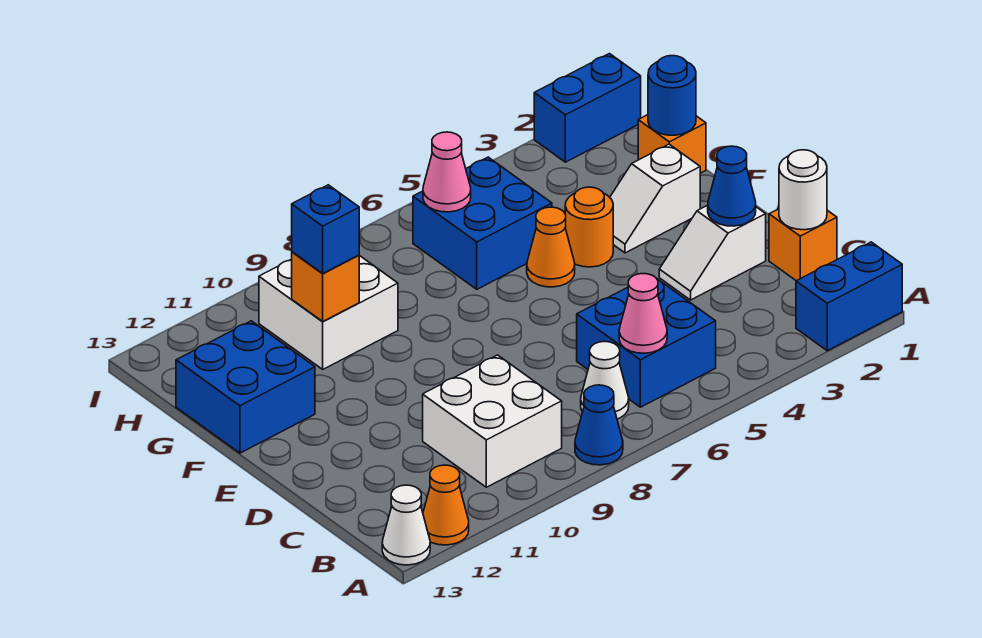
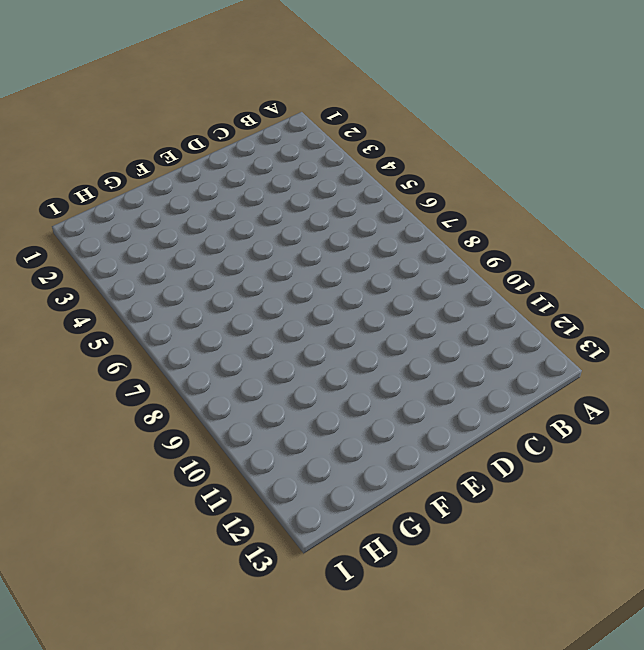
none -> blue brick A1:A2 level 1
none -> blue cone A8 level 1
none -> orange cone A12 level 1

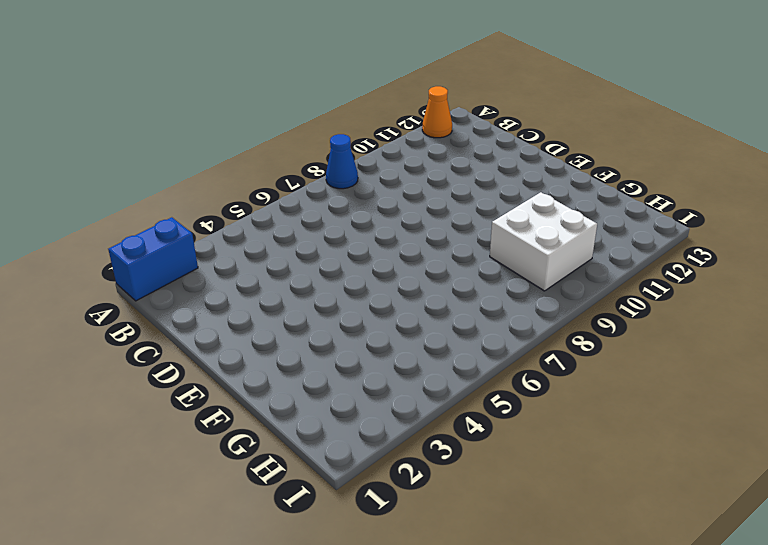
none -> white cone A13 level 1
none -> blue brick B5:C6 level 1
none -> white cone B7 level 1

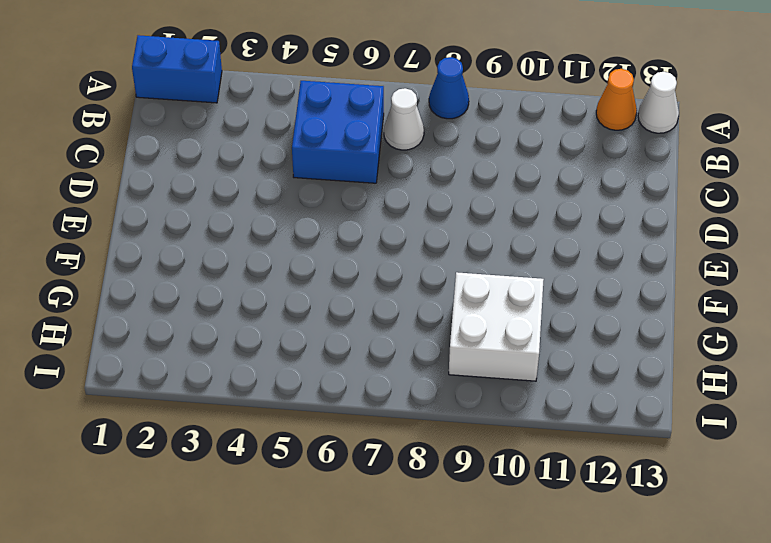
none -> white brick B9:C10 level 1
none -> orange brick C1 level 1
none -> white slope D2:D3 level 1 top 2

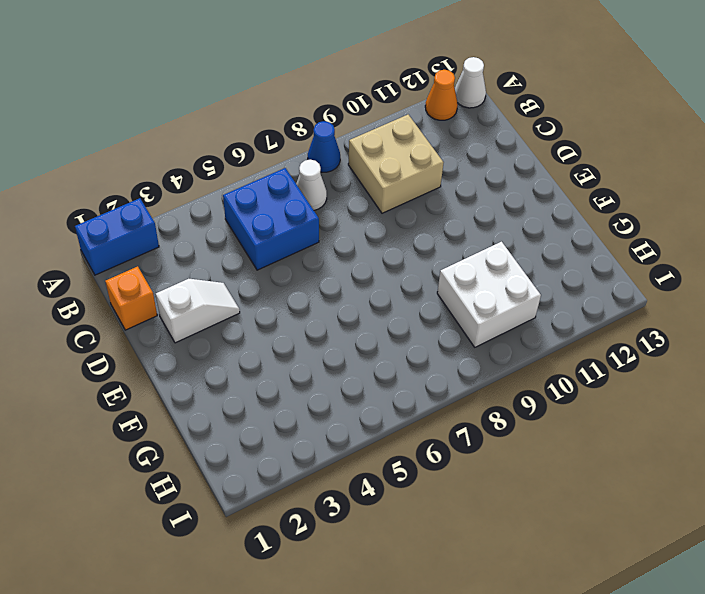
tan brick B9:C10 level 1 -> white brick B9:C10 level 1
none -> white slope F2:F3 level 1 top 2
none -> orange round brick F4 level 1
none -> orange cone F5 level 1

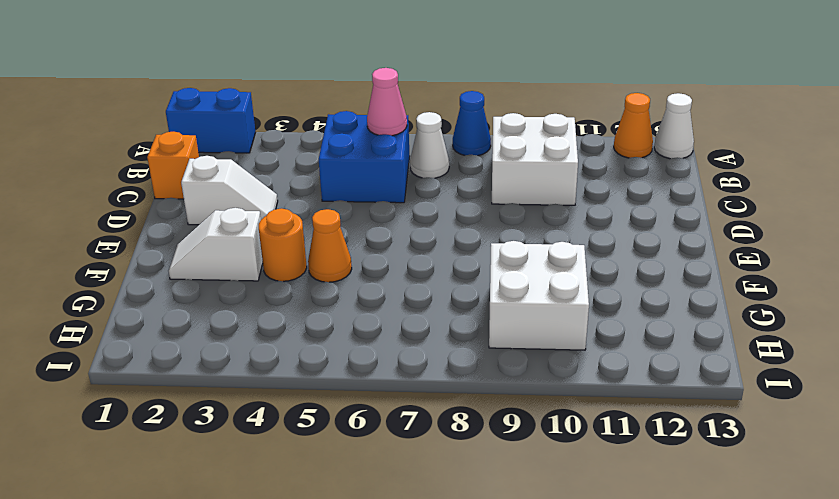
white slope F2:F3 level 1 top 3 -> white slope F2:F3 level 1 top 2
none -> blue brick F12:G13 level 1
none -> orange brick G1 level 1
none -> blue brick G5:H6 level 1

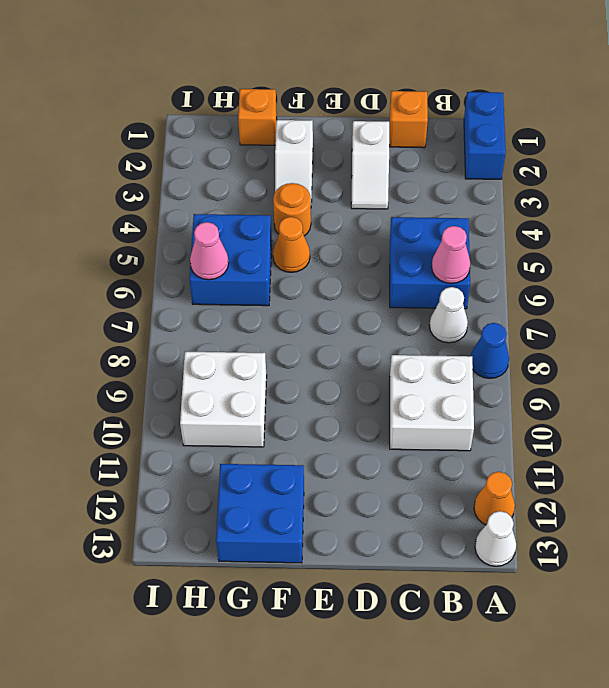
none -> blue brick I1:I2 level 1
none -> white round brick C1 level 2
none -> blue cone D2 level 2

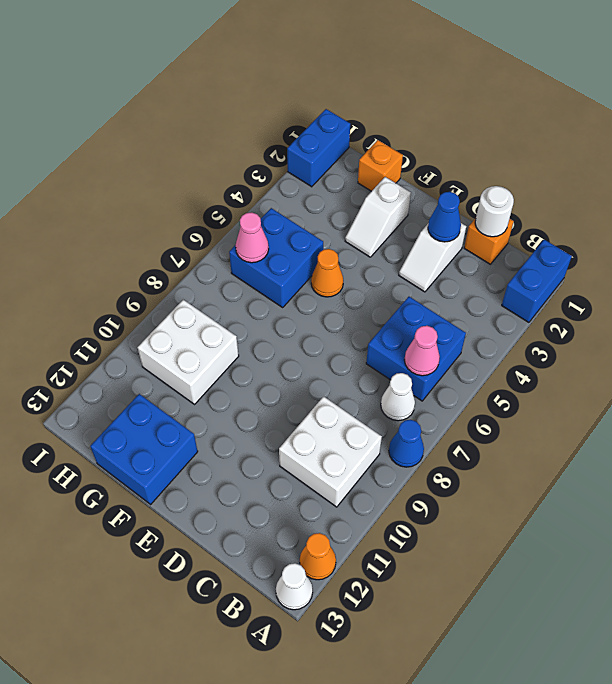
none -> orange round brick F4 level 1
none -> blue round brick G1 level 2
none -> orange brick G10 level 2

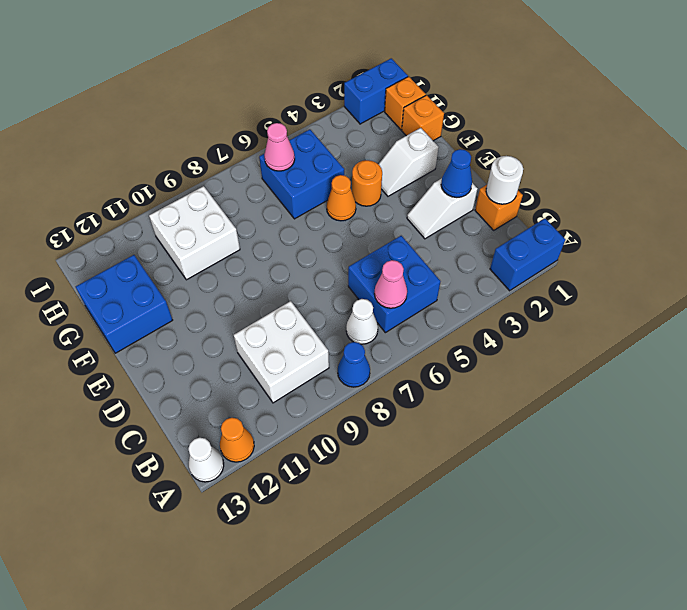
orange brick H1 level 1 -> orange brick G10 level 2
none -> blue round brick G1 level 2
none -> blue brick G10 level 3

